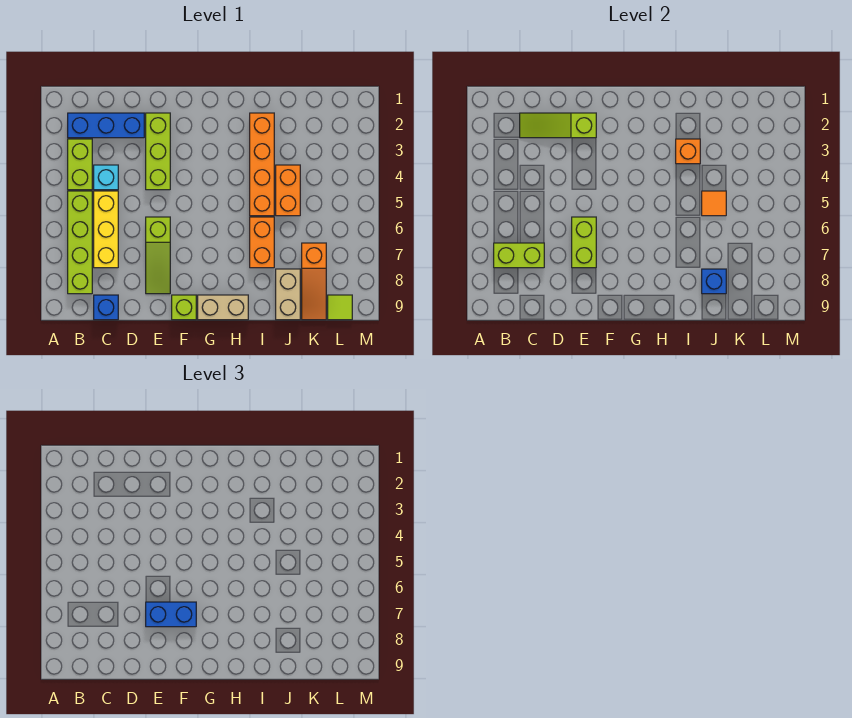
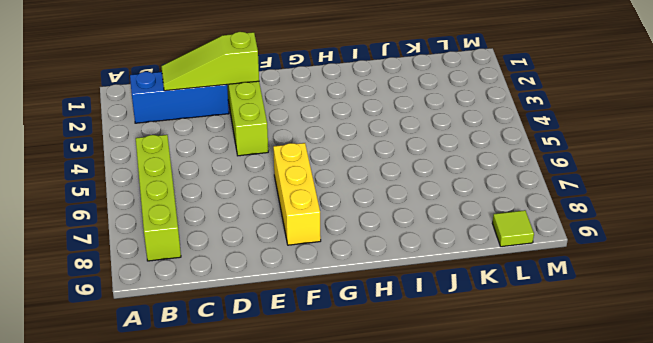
yellow brick F6:F8 level 1 -> yellow brick C5:C7 level 1
none -> lime brick B3:B4 level 1
none -> cyan brick C4 level 1
none -> blue brick C9 level 1

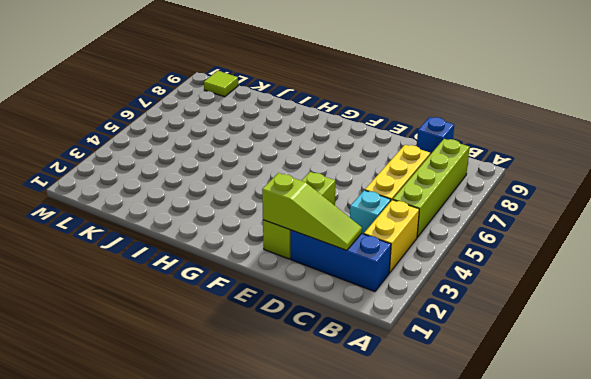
yellow brick B3:B4 level 1 -> lime brick B3:B4 level 1
none -> lime slope E6:E8 level 1 top 6
none -> lime brick F9 level 1
none -> tan brick G9:H9 level 1

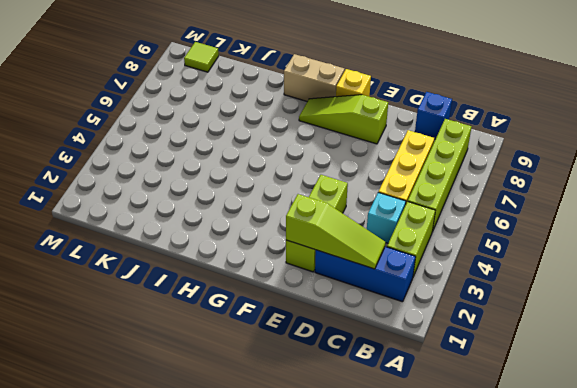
lime slope E8:G8 level 1 top E -> lime slope E6:E8 level 1 top 6
yellow brick F9 level 1 -> lime brick F9 level 1
none -> orange brick I2:I5 level 1
none -> orange brick I6:I7 level 1
none -> orange brick J4:J5 level 1

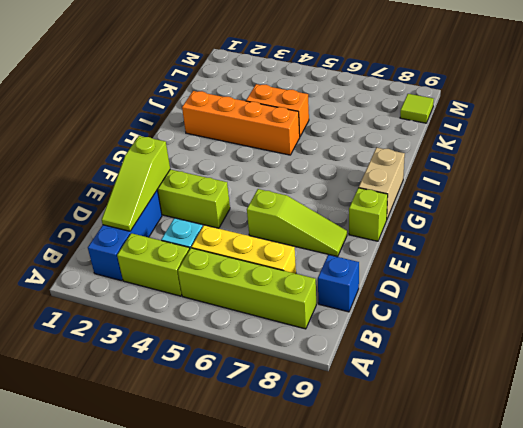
none -> orange brick I6:I7 level 1
none -> tan brick J8:J9 level 1
none -> orange slope K7:K9 level 1 top 7

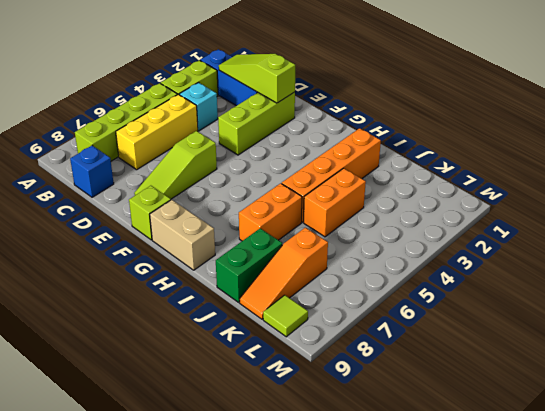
green brick J8:J9 level 1 -> tan brick J8:J9 level 1
none -> lime brick B7:C7 level 2
none -> lime brick E6:E7 level 2
none -> orange brick I3 level 2

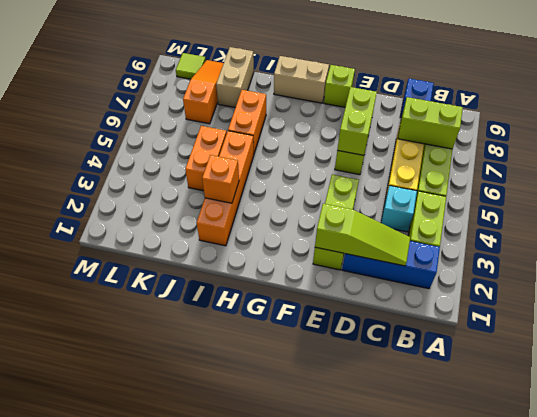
none -> orange tile J5 level 2
none -> blue brick J8 level 2
none -> blue brick E7:F7 level 3

